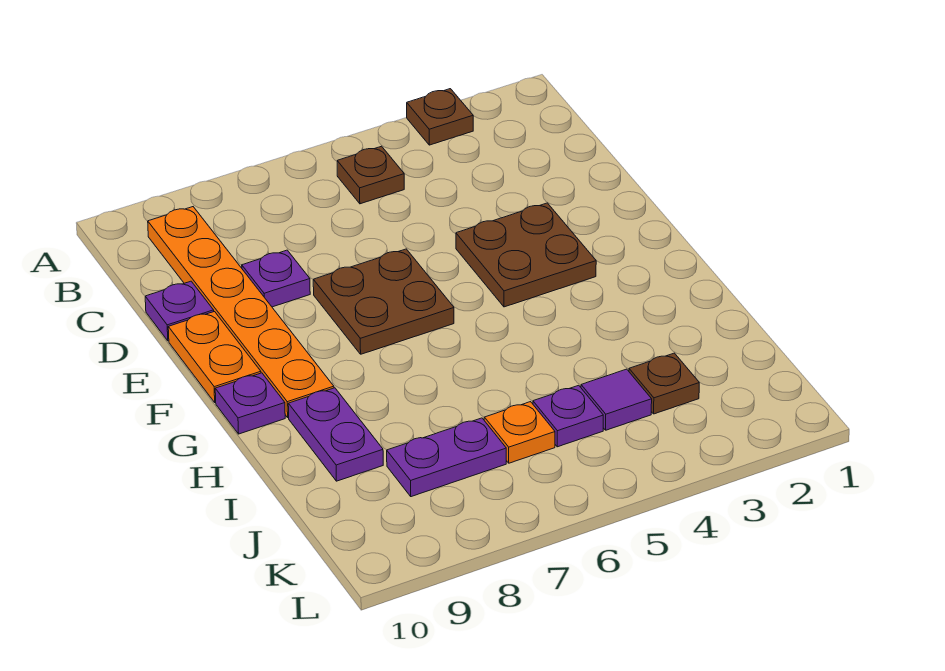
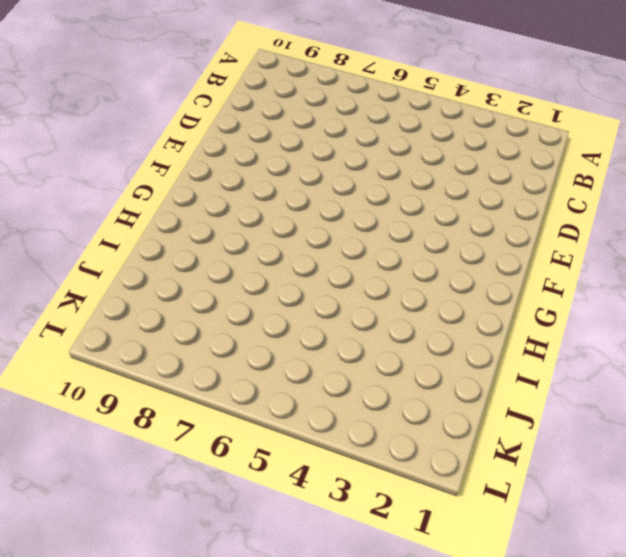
none -> brown plate A3 level 1
none -> brown plate B5 level 1
none -> orange plate B9:G9 level 1

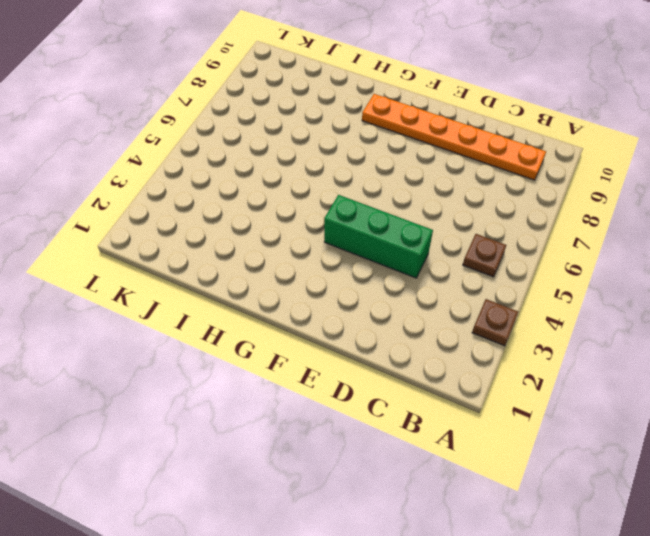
green brick D4:F4 level 1 -> brown plate E3:F4 level 1
none -> purple plate D8 level 1
none -> purple plate D10 level 1
none -> brown plate E6:F7 level 1

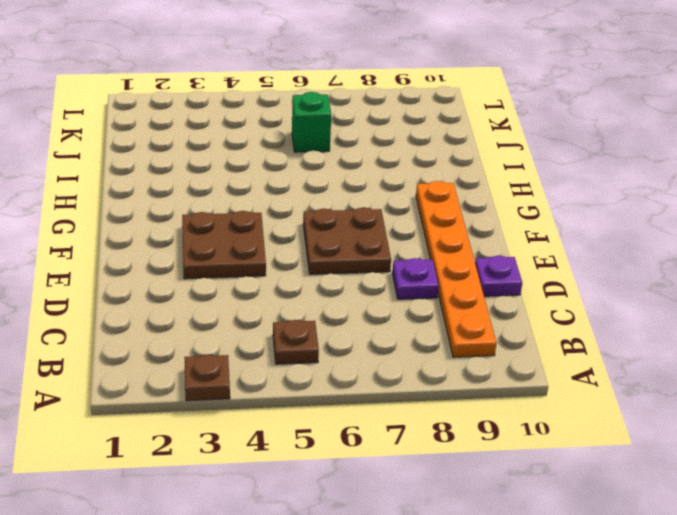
green brick J6 level 1 -> orange plate J6 level 1
none -> orange plate E10:F10 level 1
none -> purple plate G10 level 1
none -> purple plate H9:I9 level 1

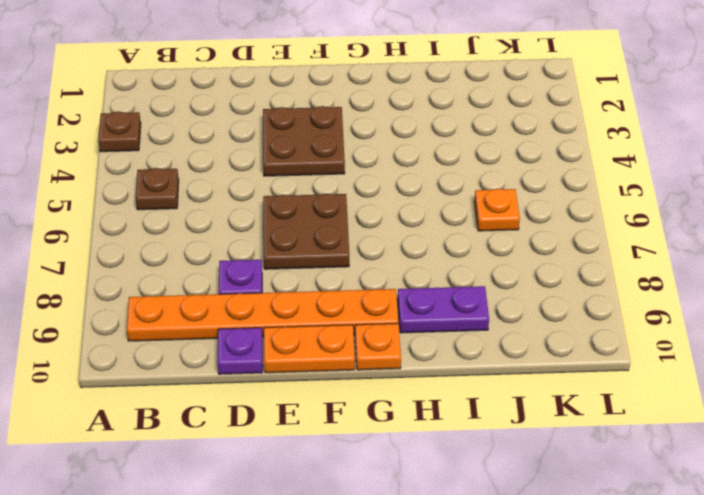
orange plate G10 level 1 -> purple plate G10 level 1
none -> brown plate J3 level 1
none -> purple tile J4 level 1
none -> purple plate J5 level 1

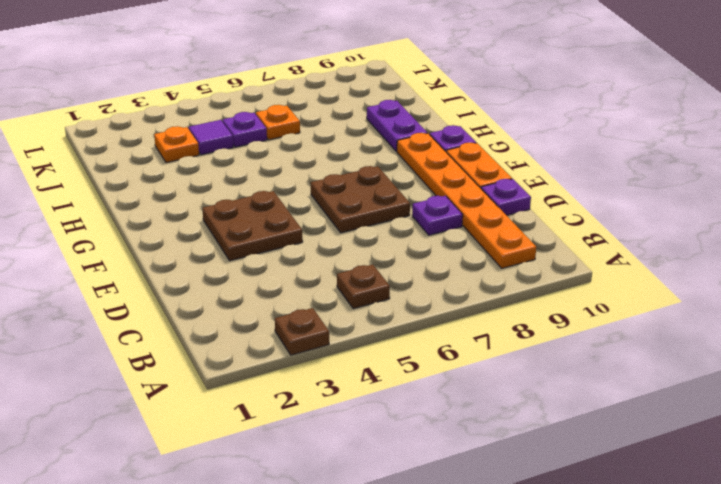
orange plate J3 level 1 -> brown plate J3 level 1
none -> purple plate J7:J8 level 1

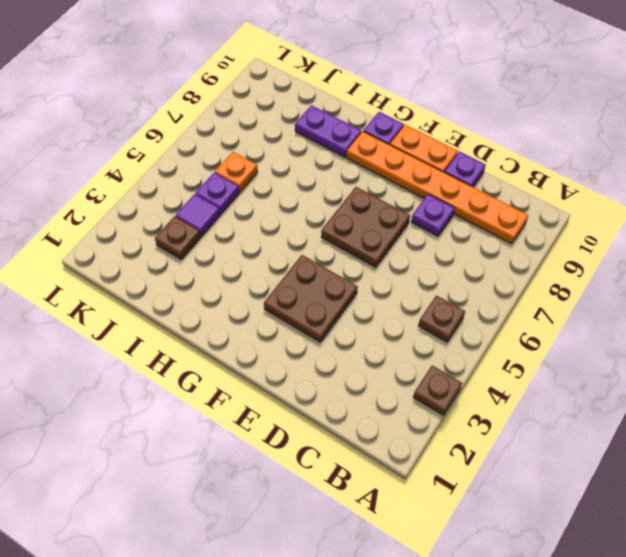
none -> purple plate J7:J8 level 1

